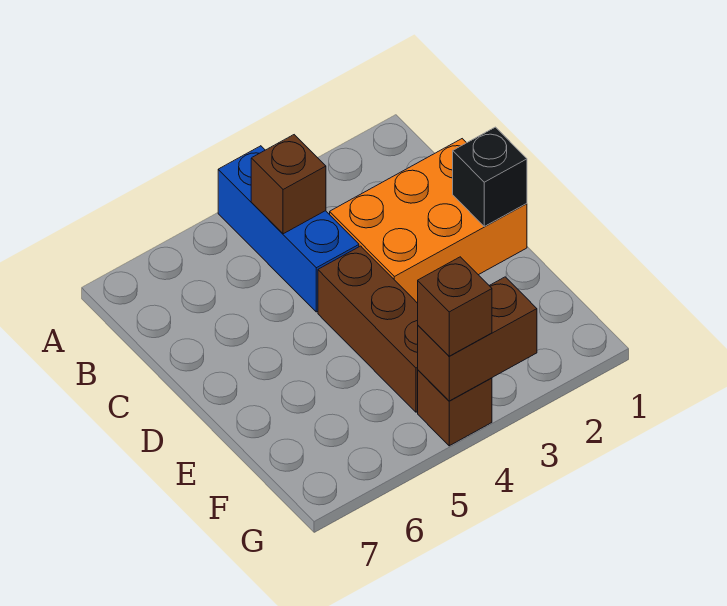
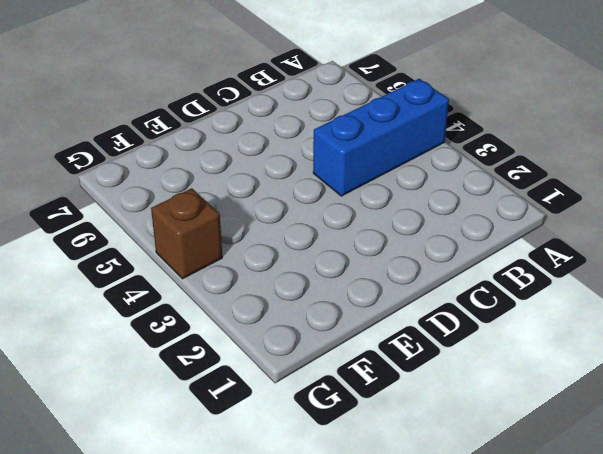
none -> orange brick C1:D3 level 1
none -> brown brick D4:F4 level 1

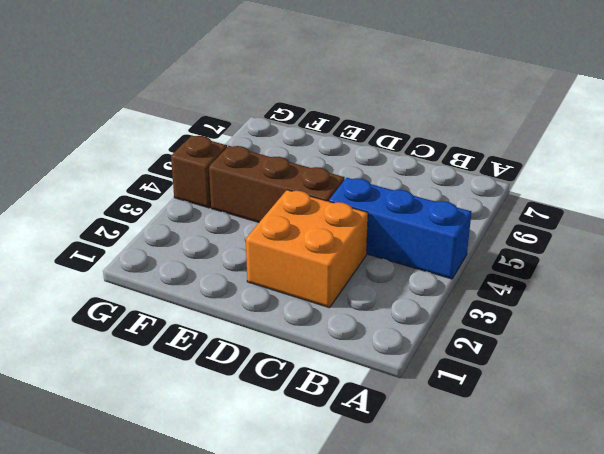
orange brick C2:D3 level 1 -> orange brick C1:D3 level 1
none -> brown brick B4 level 2
none -> black brick D1 level 2

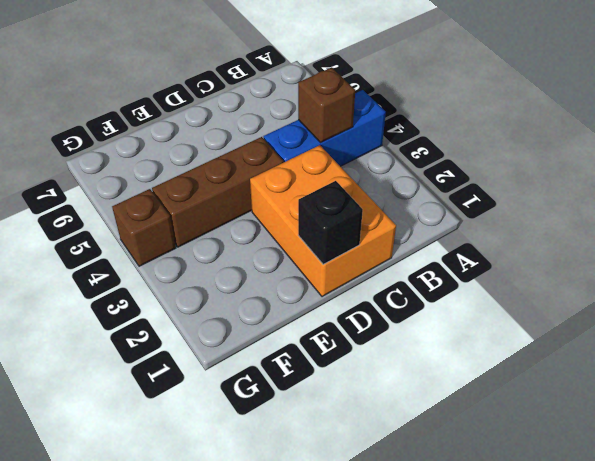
none -> brown brick G3:G4 level 2
none -> brown brick G4 level 3

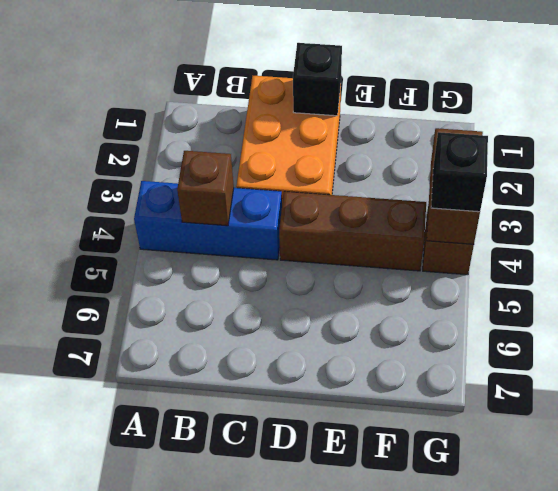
black brick G4 level 3 -> brown brick G4 level 3

